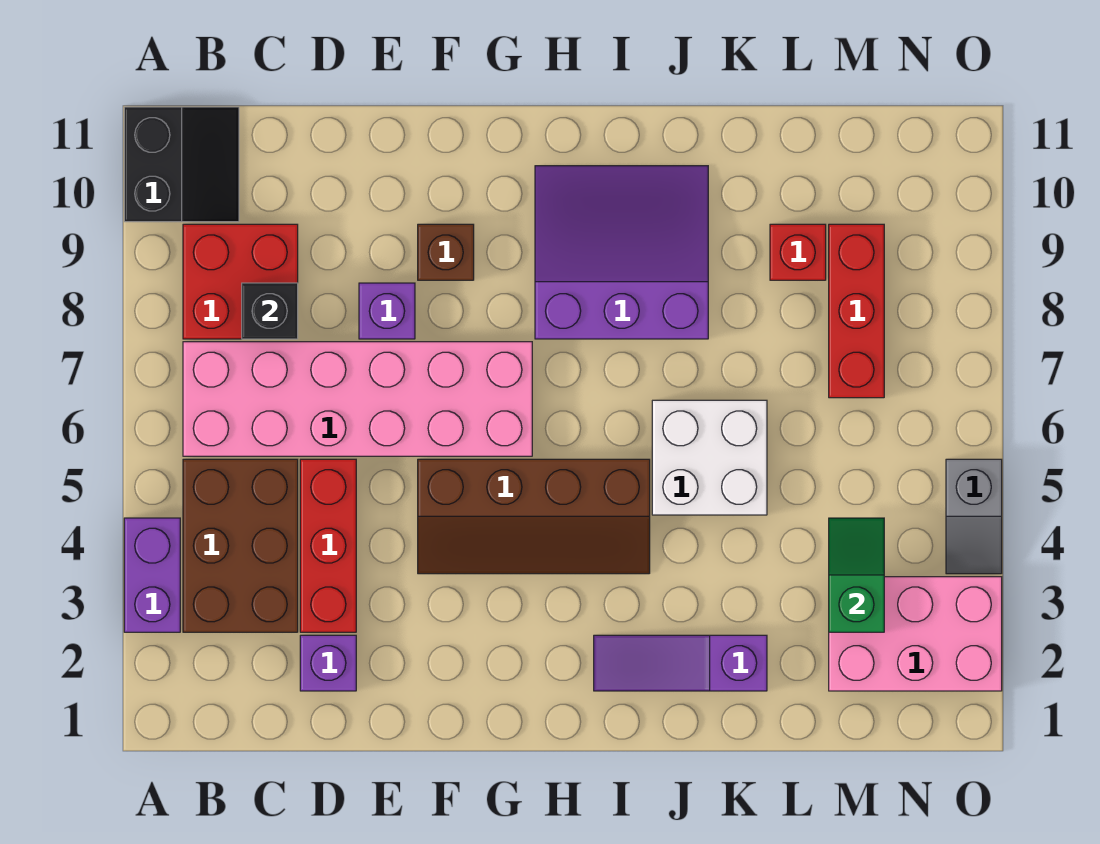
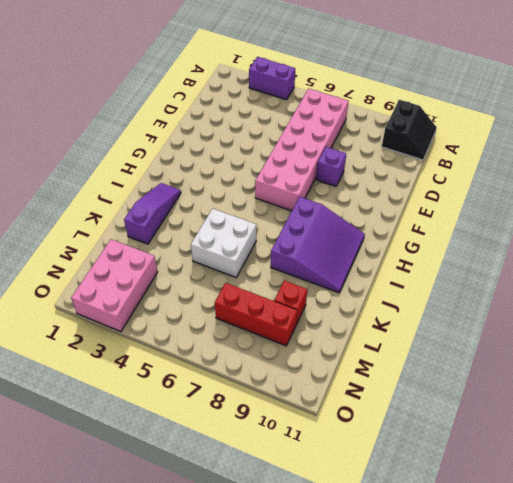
black slope A10:B11 level 1 top 10 -> black slope A10:B11 level 1 top A
none -> brown brick B3:C5 level 1
none -> red brick B8:C9 level 1
none -> purple brick D2 level 1

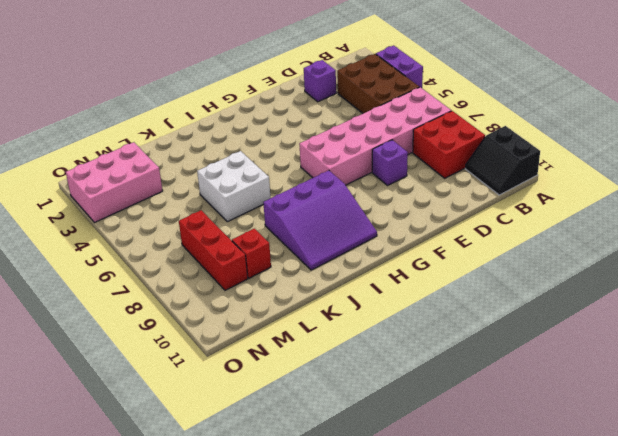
none -> red brick D3:D5 level 1
none -> brown slope F4:I5 level 1 top 5
none -> brown brick F9 level 1

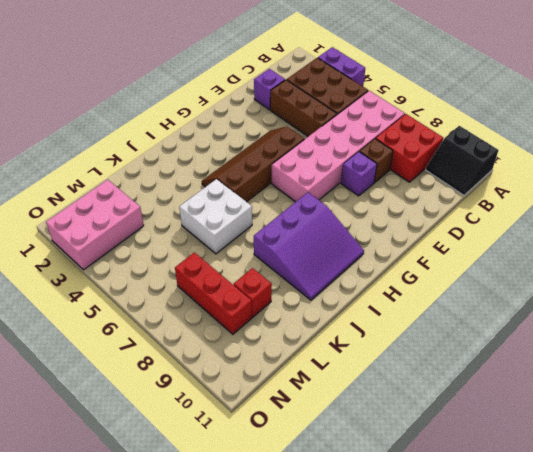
brown brick D3:D5 level 1 -> red brick D3:D5 level 1
brown brick D8 level 1 -> brown brick F9 level 1
none -> purple slope I2:K2 level 1 top K
none -> grey slope O4:O5 level 1 top 5
none -> black brick C8 level 2

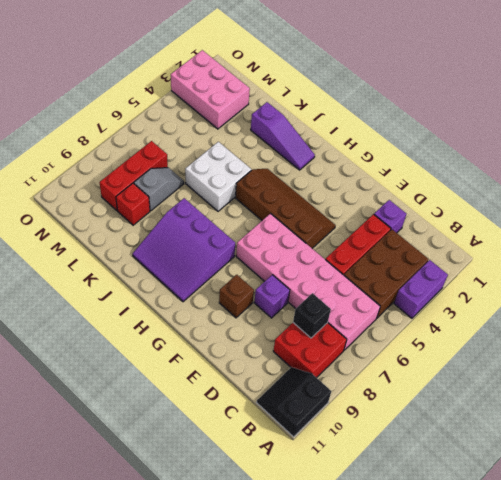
grey slope L7:L8 level 1 top 8 -> grey slope O4:O5 level 1 top 5
none -> green slope M3:M4 level 2 top 3

